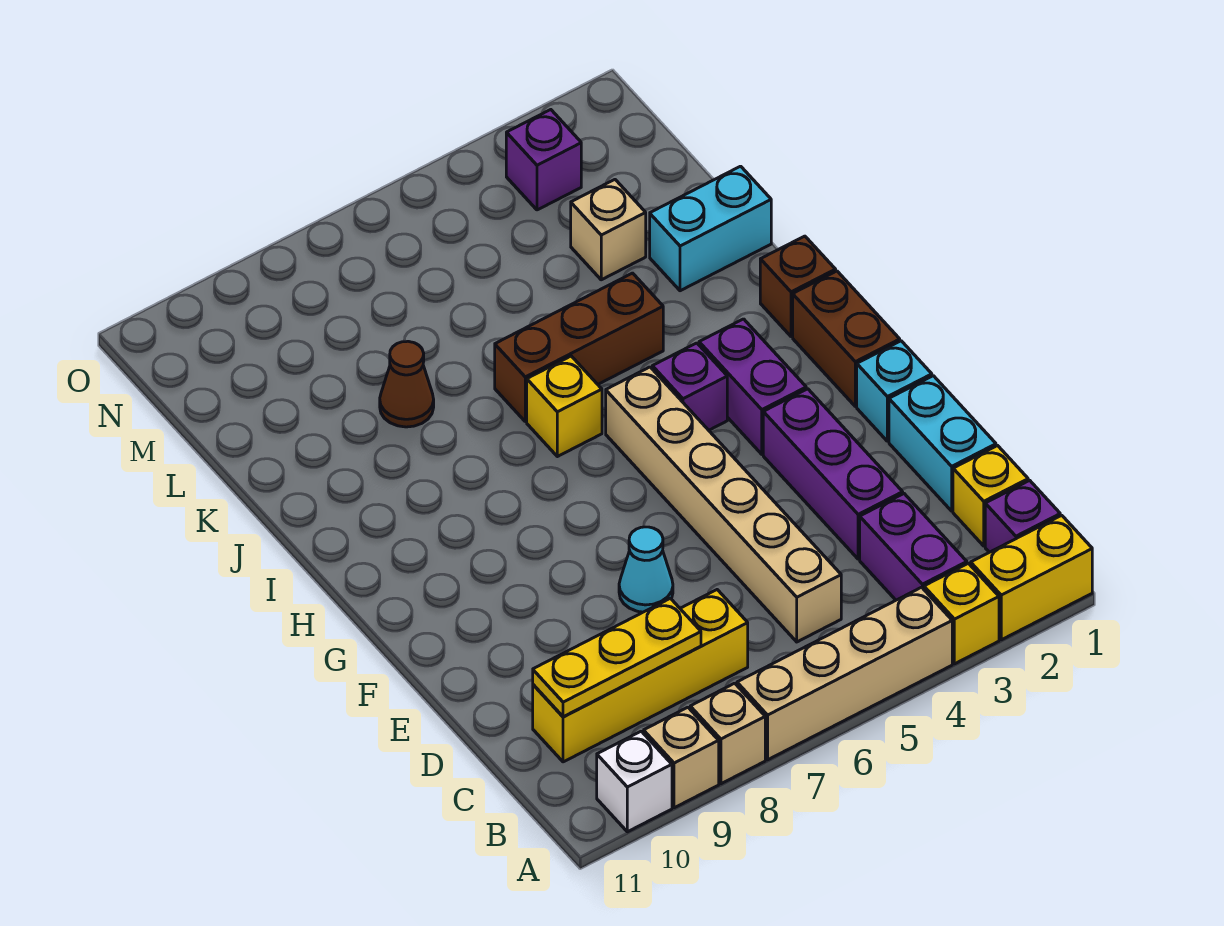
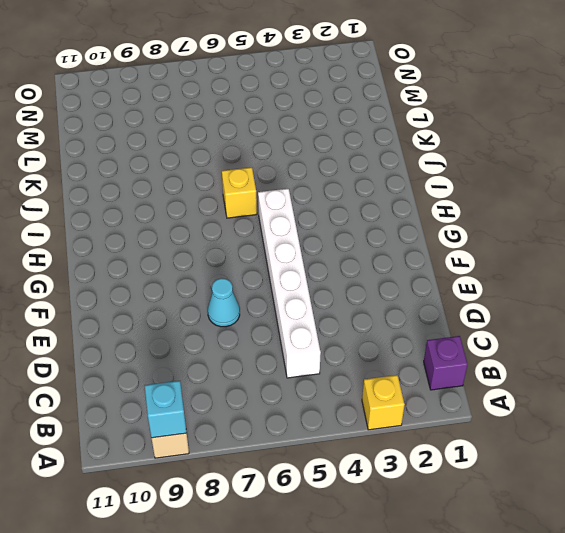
cyan brick A9 level 2 -> cyan brick F1 level 1
white brick C5:H5 level 1 -> tan brick C5:H5 level 1
none -> yellow brick A1:A2 level 1
none -> tan brick A4:A7 level 1
none -> tan brick A8 level 1

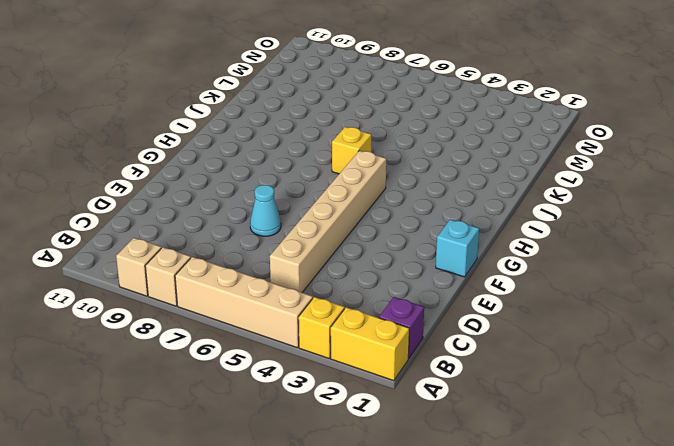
none -> white brick A10 level 1
none -> purple brick B3:C3 level 1
none -> yellow brick C1 level 1

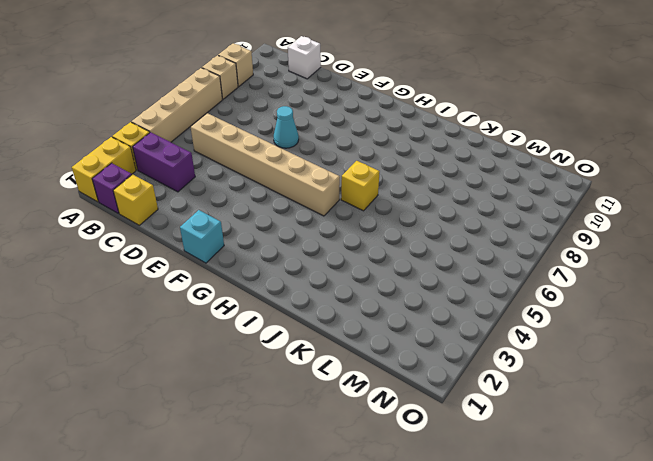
white brick C11 level 1 -> white brick A10 level 1
none -> yellow brick C7:C10 level 1
none -> cyan brick D1:E1 level 1
none -> purple brick D3:F3 level 1

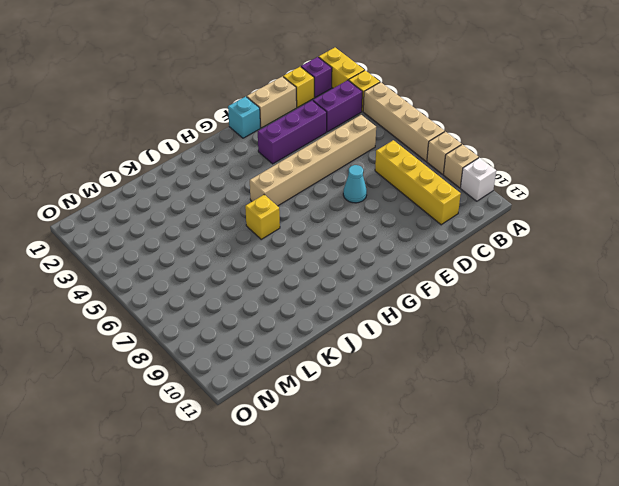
tan brick D1:E1 level 1 -> cyan brick D1:E1 level 1
none -> brown brick G1:H1 level 1
none -> purple brick G3:H3 level 1
none -> purple brick H4 level 1

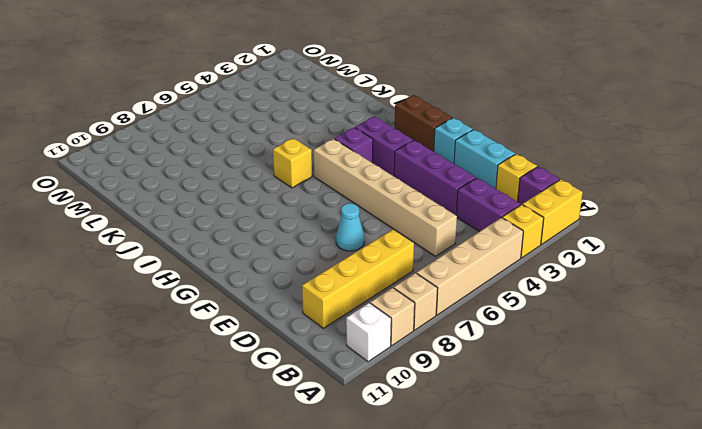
none -> brown brick I1 level 1
none -> brown brick J4:J6 level 1
none -> cyan brick K1:K2 level 1

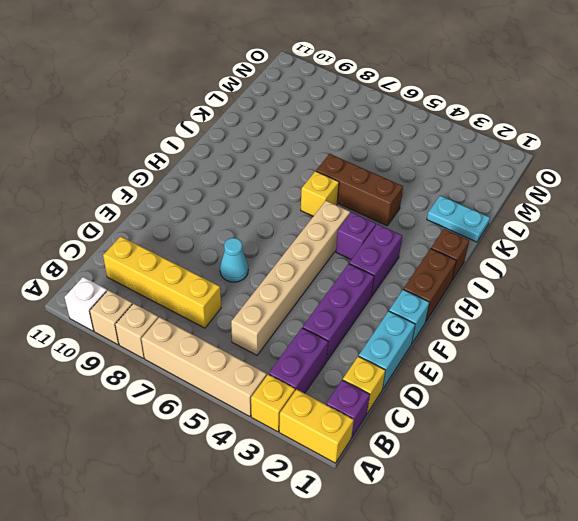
cyan plate K1:K2 level 1 -> cyan brick K1:K2 level 1
none -> brown cone K8 level 1
none -> tan brick L3 level 1
none -> purple brick N3 level 1

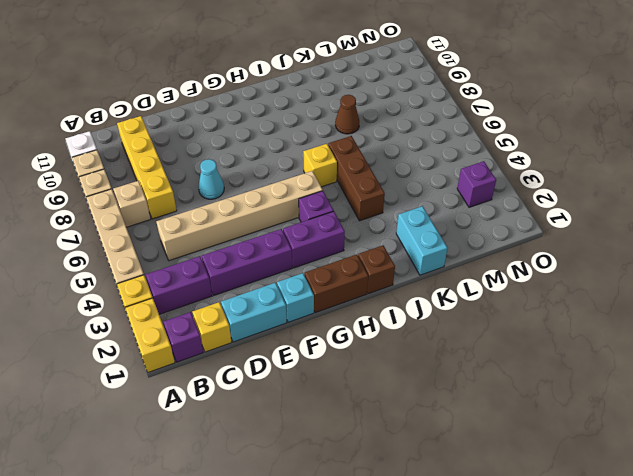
tan brick B7 level 1 -> tan brick L3 level 1
none -> yellow plate C8:C10 level 2

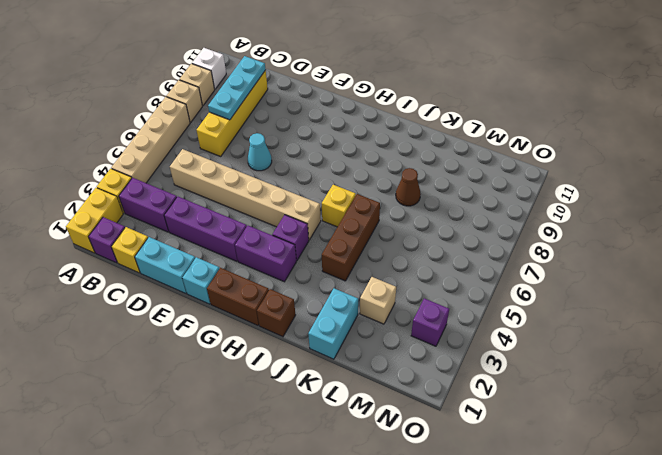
cyan plate C8:C10 level 2 -> yellow plate C8:C10 level 2

